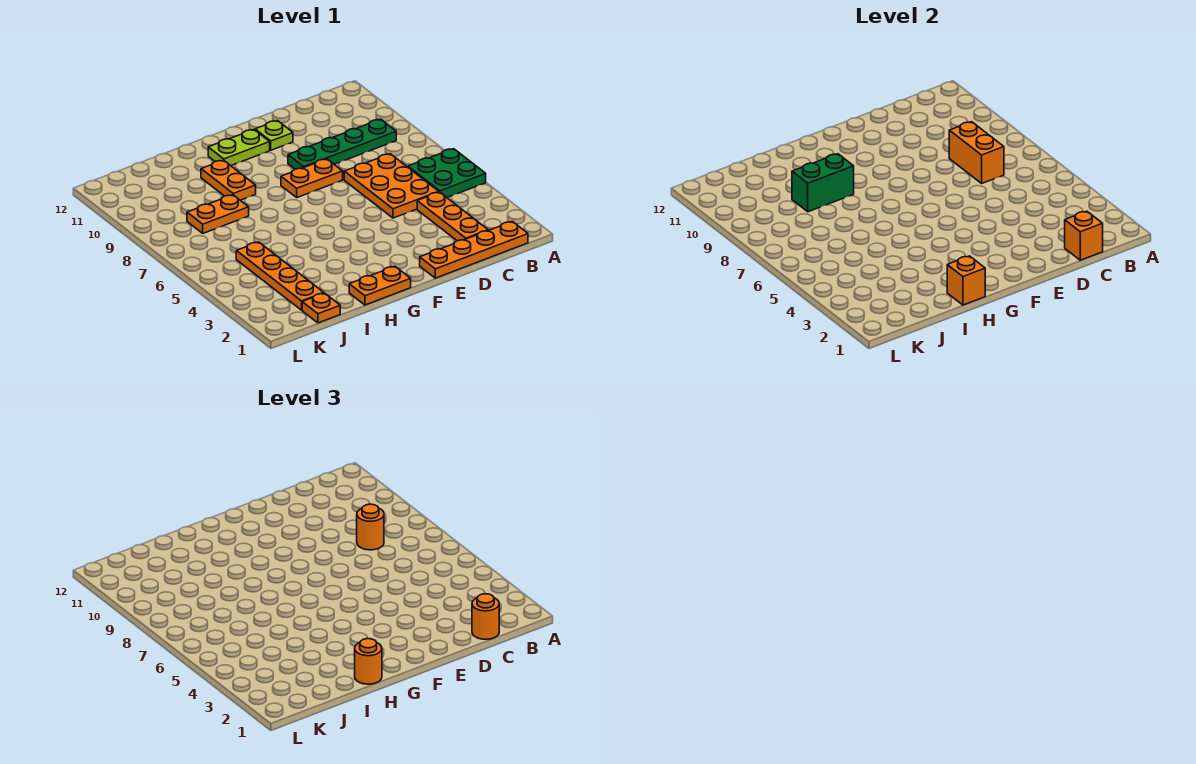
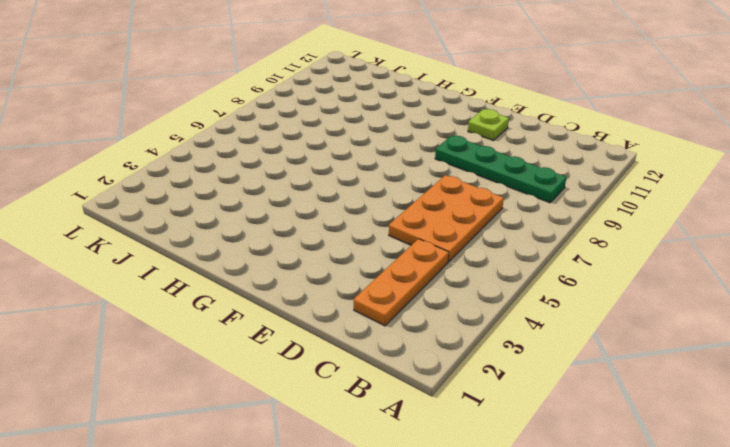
none -> green plate A5:B6 level 1
none -> orange plate B1:E1 level 1
none -> orange plate E8:F8 level 1

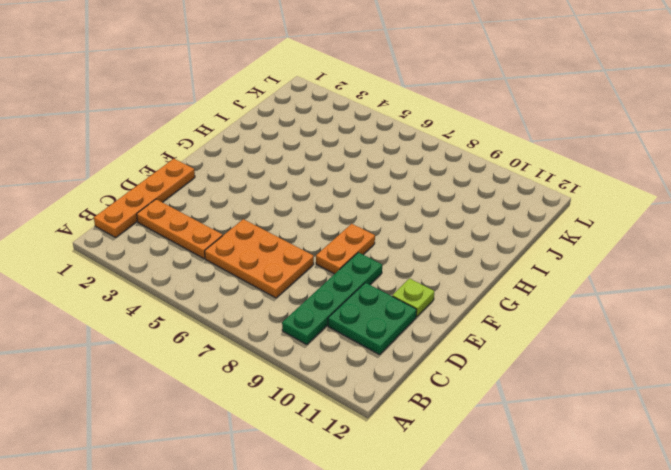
green plate C10:D11 level 1 -> green plate A5:B6 level 1
none -> lime plate F11:G11 level 1
none -> orange plate G1:H1 level 1
none -> orange plate H9:H10 level 1

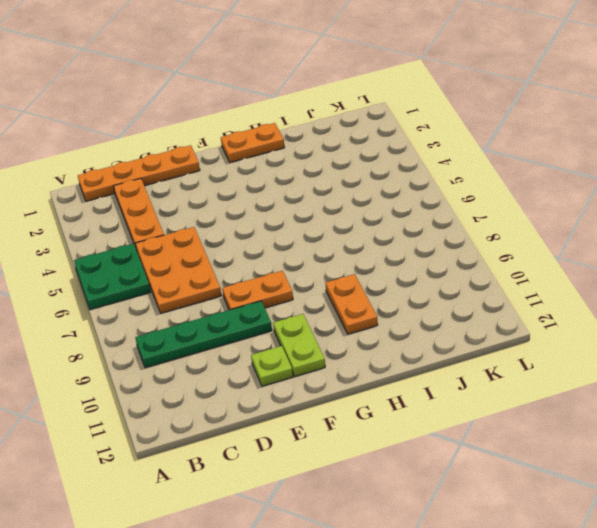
lime plate F10:F11 level 1 -> lime plate F11:G11 level 1
none -> orange plate I8:J8 level 1
none -> orange plate J1 level 1
none -> orange plate J2:J5 level 1

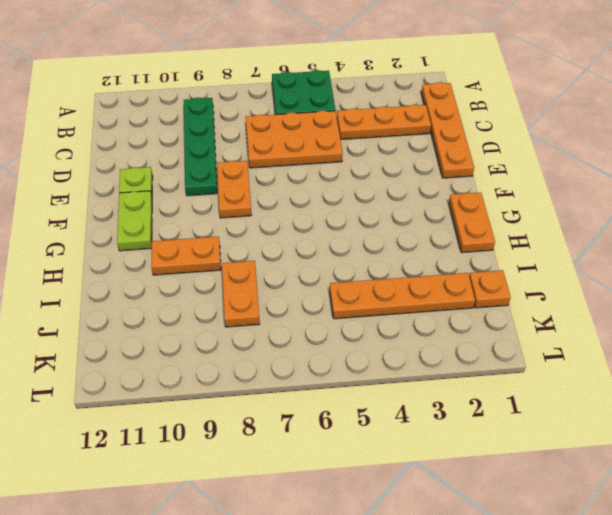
none -> orange brick C1 level 2
none -> orange brick C7:C8 level 2
none -> orange brick H1 level 2

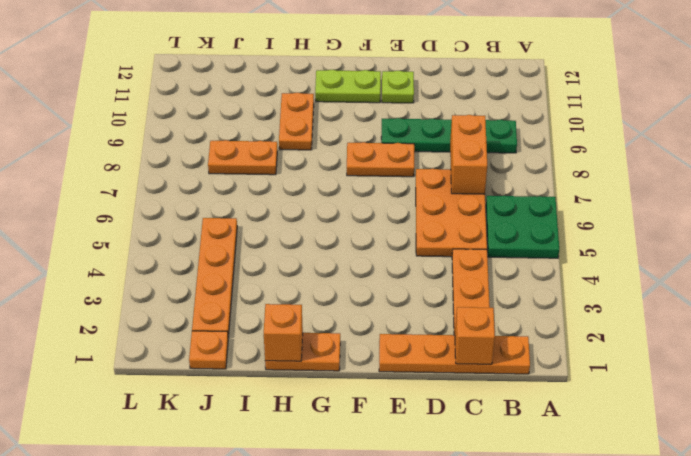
none -> green brick H9:I9 level 2
none -> orange round brick C1 level 3
none -> orange round brick C8 level 3

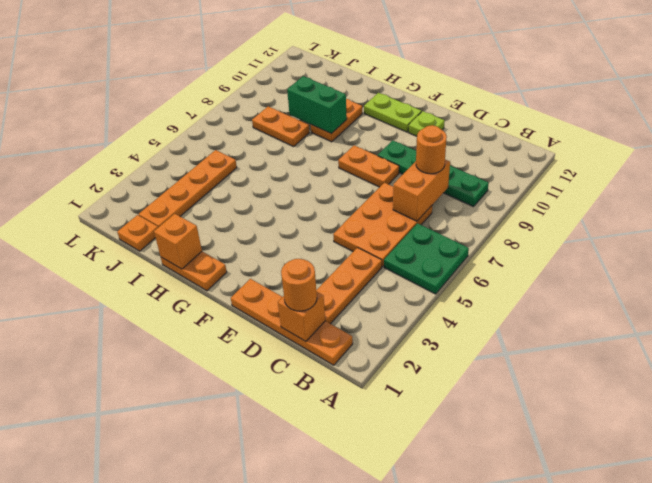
none -> orange round brick H1 level 3

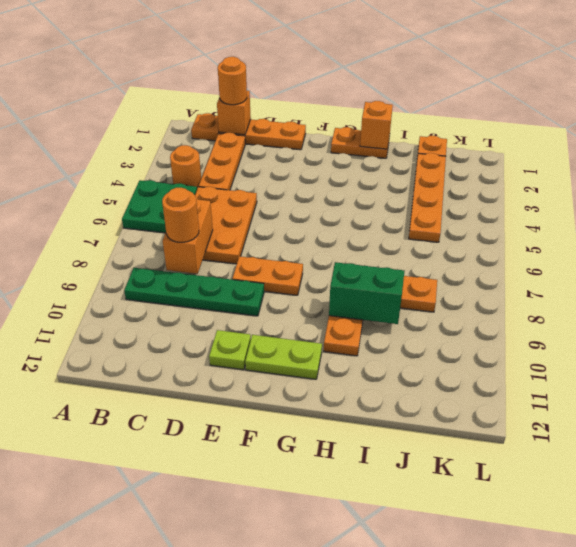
orange round brick B4 level 1 -> orange round brick H1 level 3

